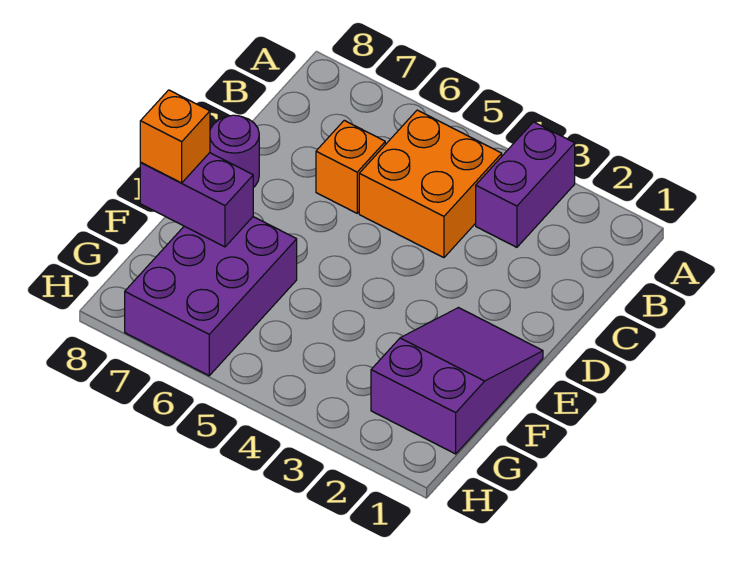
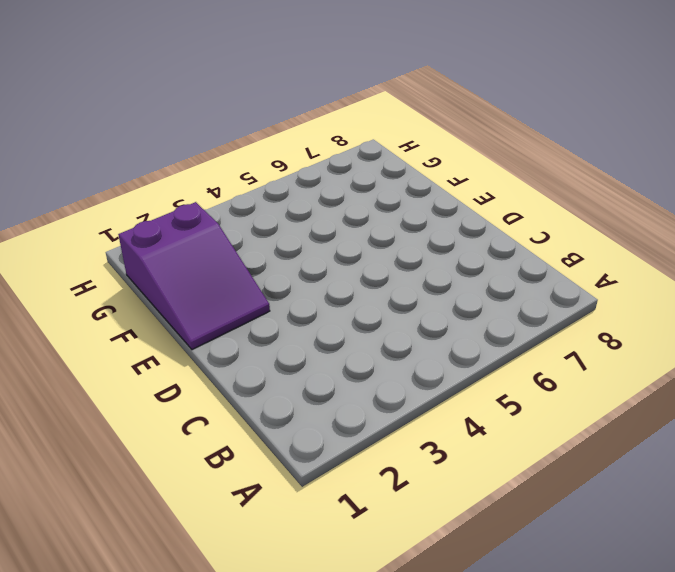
none -> purple brick A3:B3 level 1
none -> orange brick B4:C5 level 1

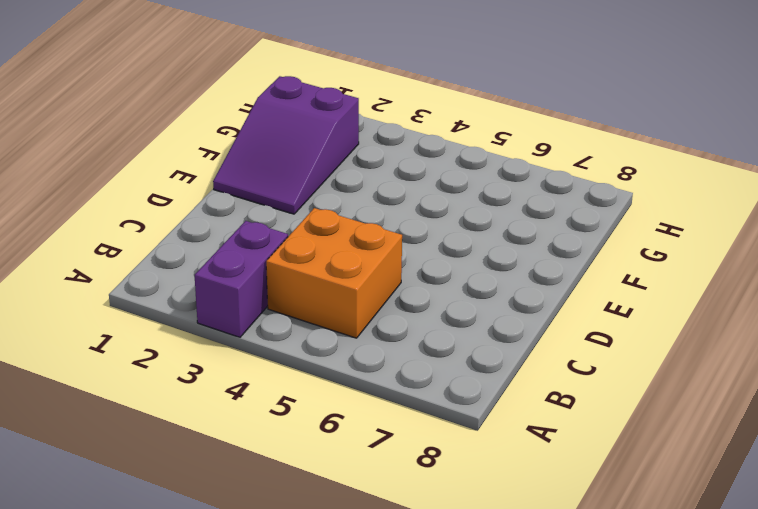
none -> orange brick C6 level 1
none -> purple round brick D8 level 1

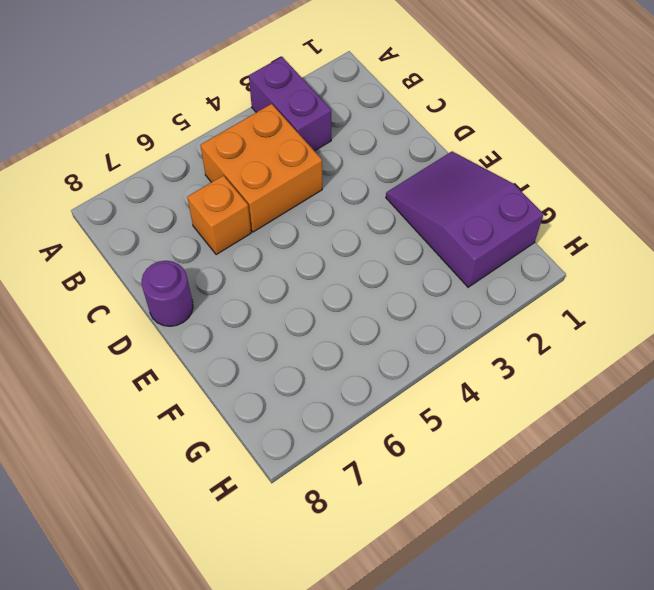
none -> purple brick F6:H7 level 1
none -> purple brick F7:F8 level 2

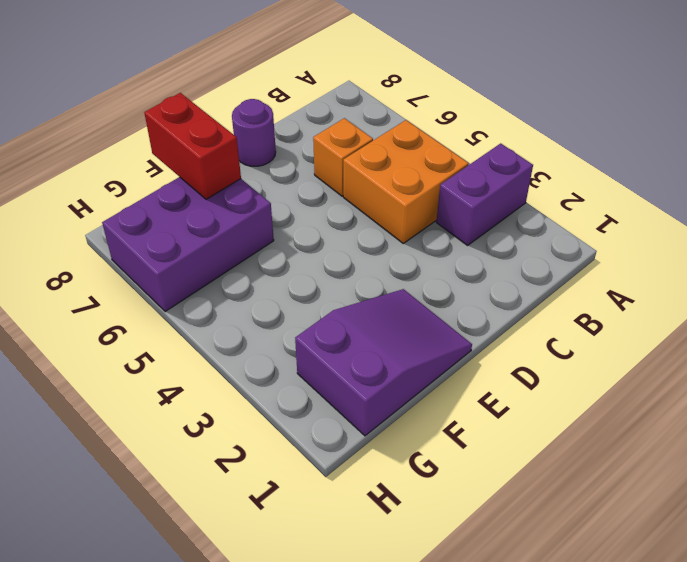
red brick F7:F8 level 2 -> purple brick F7:F8 level 2
none -> orange brick F8 level 3

